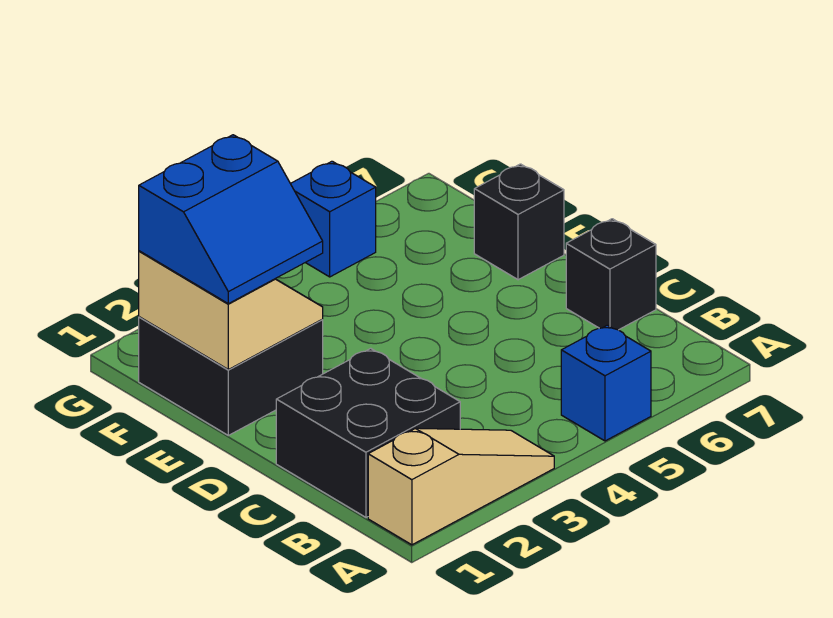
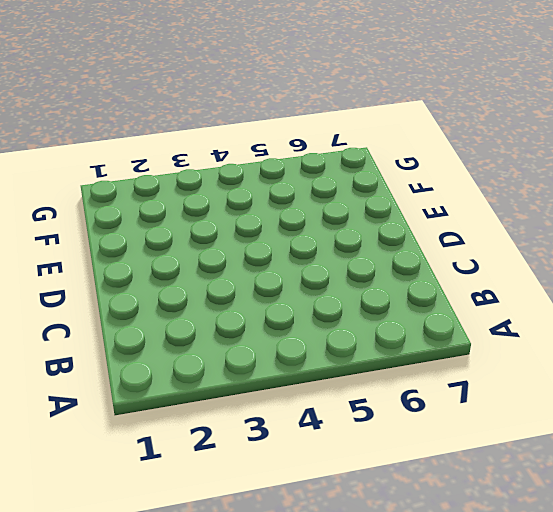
none -> tan slope A1:A3 level 1 top 1
none -> blue brick A5 level 1

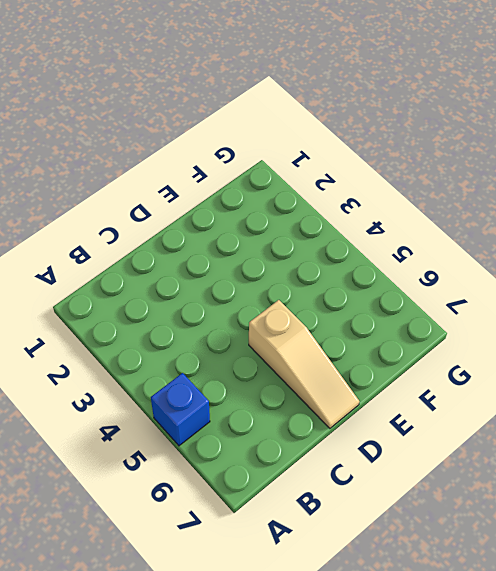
tan slope D5:D7 level 1 top 5 -> tan slope A1:A3 level 1 top 1
none -> black brick B1:C2 level 1
none -> black brick C7 level 1

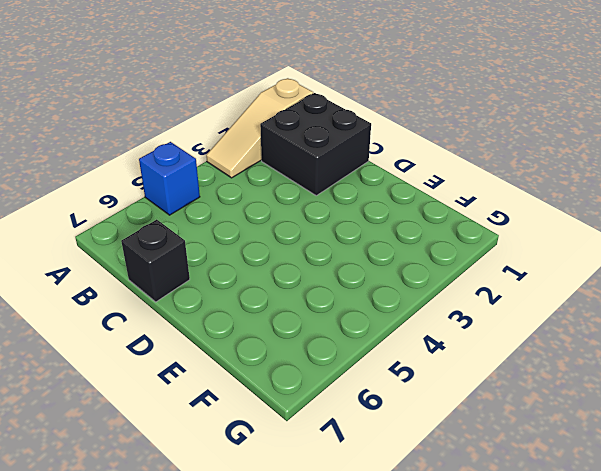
none -> black brick E1:F2 level 1
none -> black brick E7 level 1

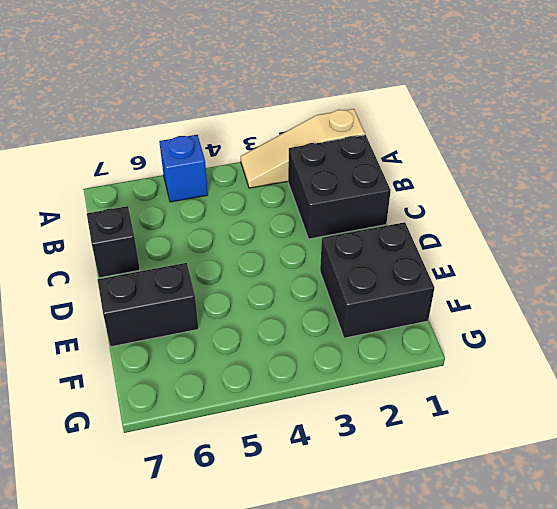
black brick E6:E7 level 1 -> black brick E7 level 1
none -> blue brick G5 level 1
none -> tan slope E1:F2 level 2 top 1

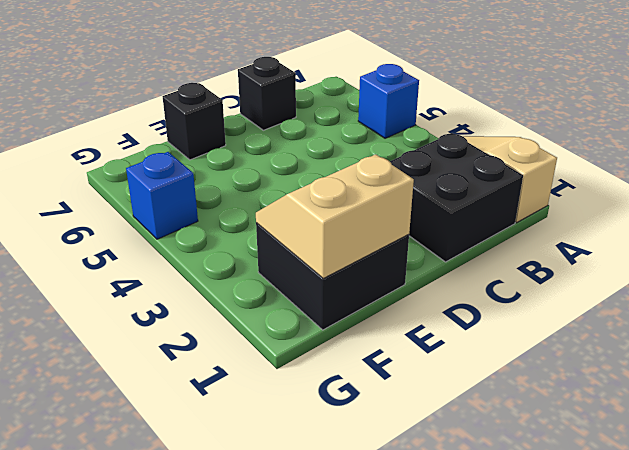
none -> blue slope E1:F2 level 3 top F

